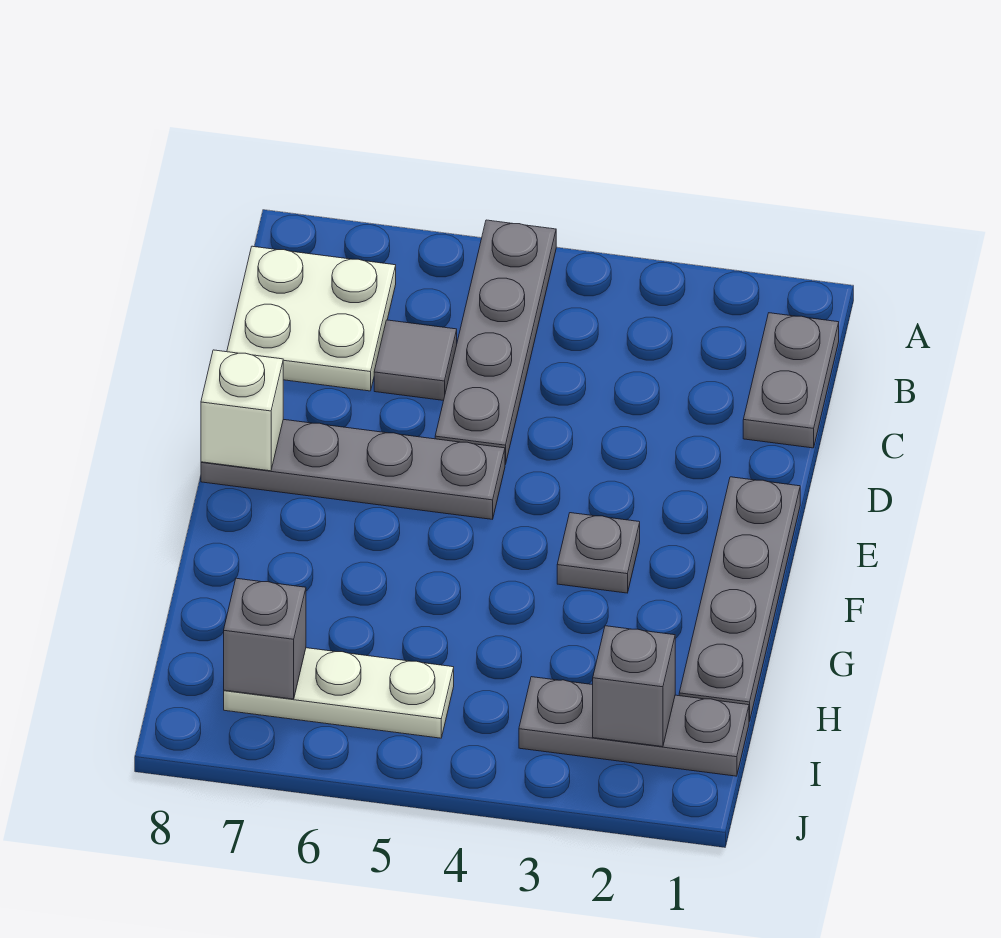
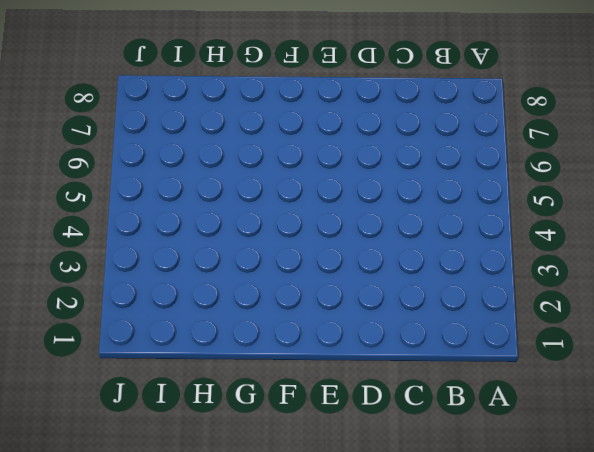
none -> grey plate A5:D5 level 1
none -> grey plate B1:C1 level 1
none -> white plate B7:C8 level 1

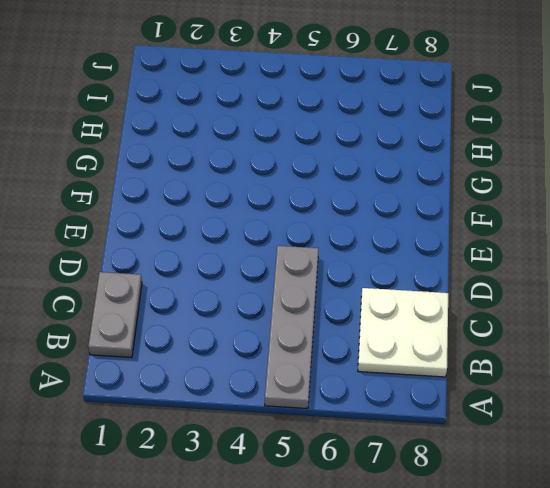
none -> grey tile C6 level 1
none -> grey plate E1:H1 level 1
none -> grey plate E5:E8 level 1

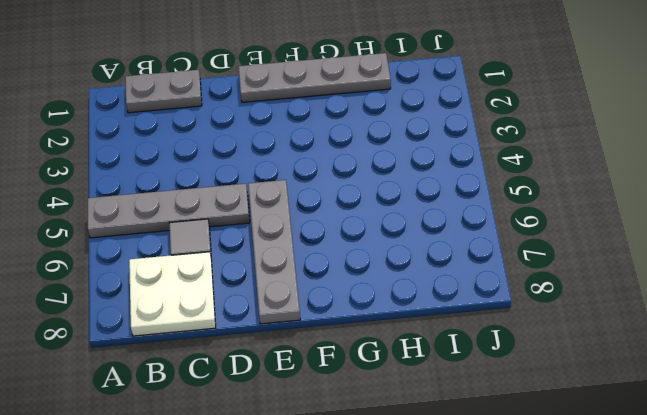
none -> grey plate F3 level 1
none -> grey plate I1:I3 level 1
none -> white plate I5:I7 level 1

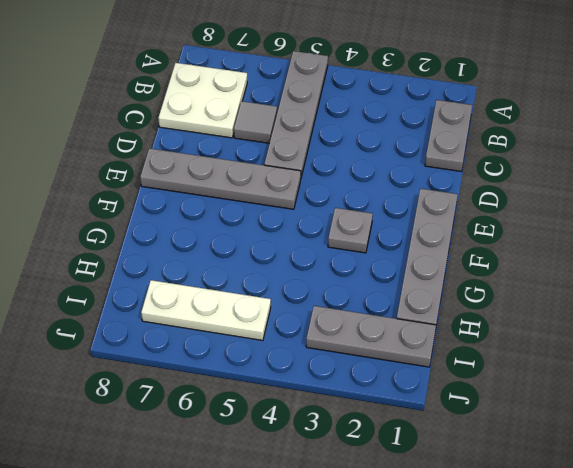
none -> white brick E8 level 2
none -> grey brick I2 level 2
none -> grey brick I7 level 2

